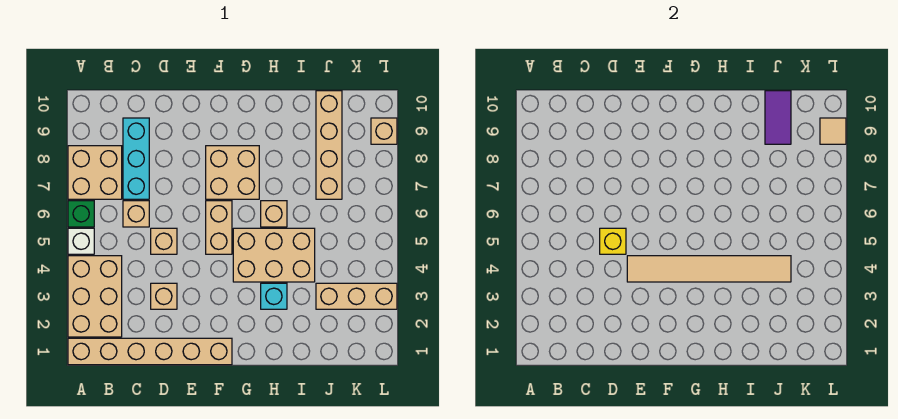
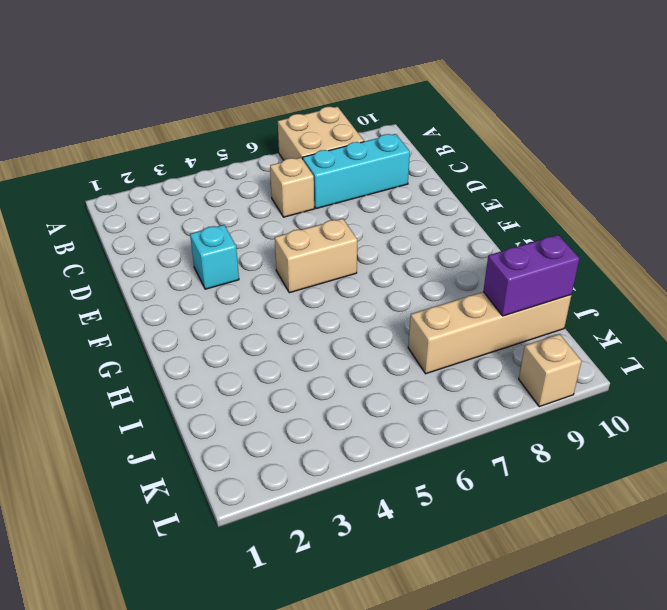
cyan brick E3 level 1 -> cyan brick H3 level 1
purple brick J9:J10 level 2 -> purple tile J9:J10 level 2
none -> tan brick A1:F1 level 1
none -> tan brick A2:B4 level 1
none -> white brick A5 level 1

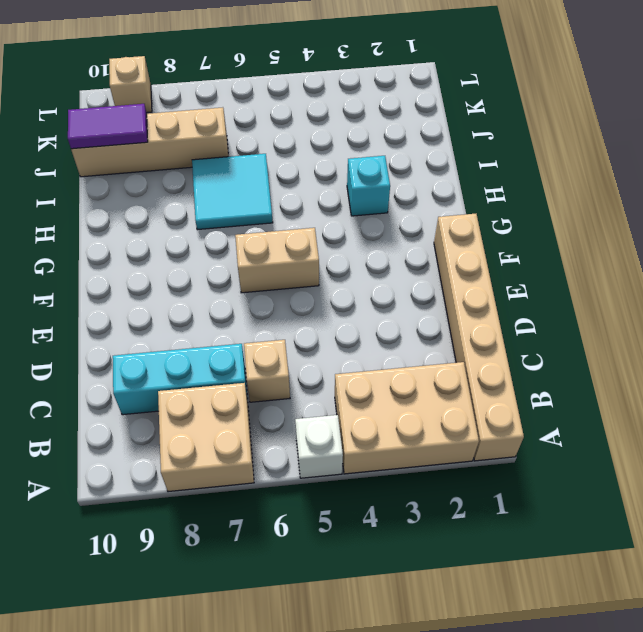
cyan tile H6:I7 level 1 -> tan brick H6 level 1
none -> green brick A6 level 1
none -> tan brick D3 level 1
none -> tan brick D5 level 1

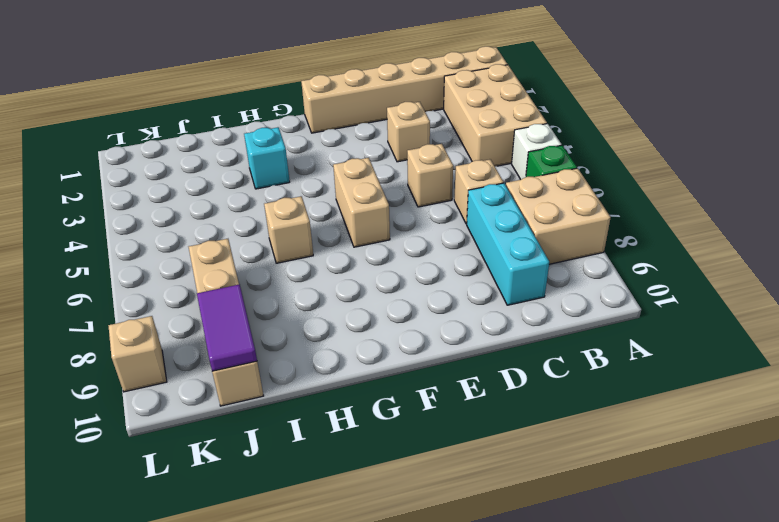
none -> tan brick F7:G8 level 1
none -> tan brick G4:I5 level 1
none -> tan brick J3:L3 level 1

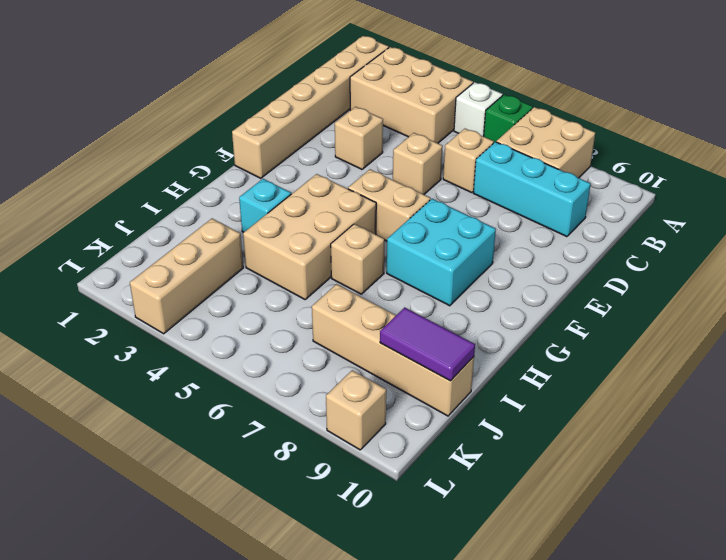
cyan brick F7:G8 level 1 -> tan brick F7:G8 level 1
none -> yellow brick D5 level 2
none -> tan tile E4:J4 level 2
none -> tan tile L9 level 2

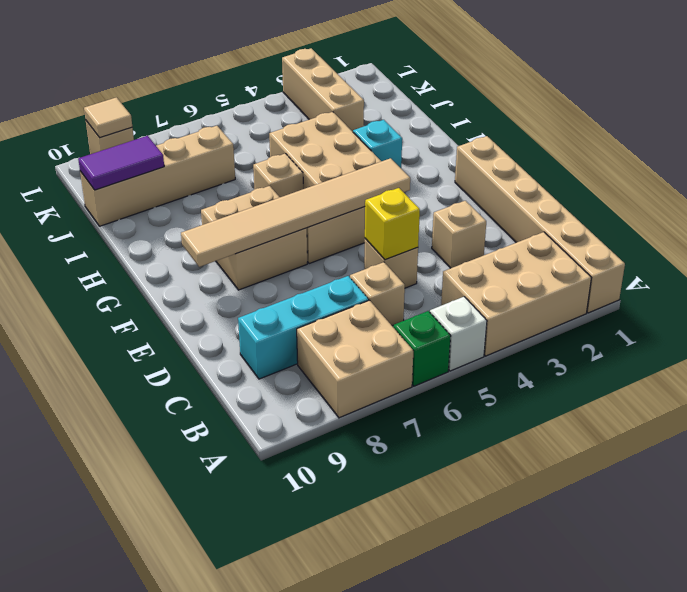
tan tile F4:F9 level 2 -> tan tile E4:J4 level 2

